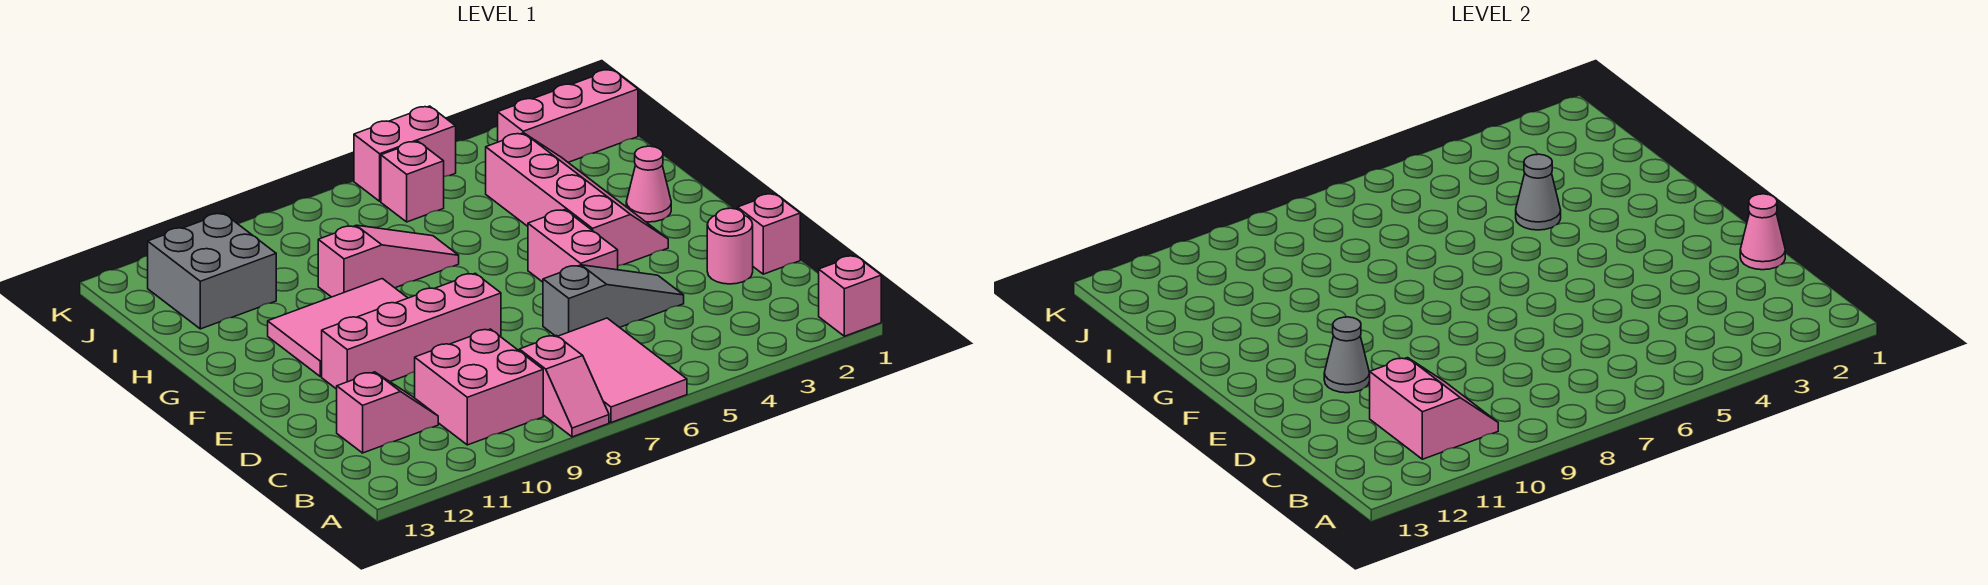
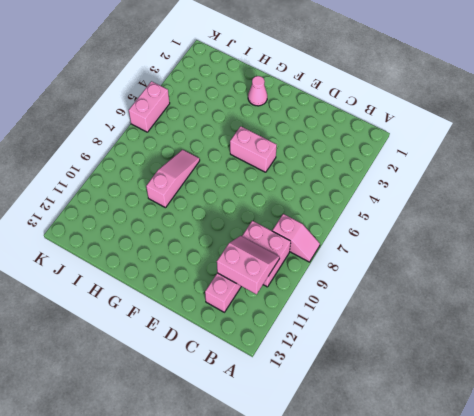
none -> pink brick A1 level 1
none -> pink tile A6:C7 level 1
none -> pink brick D1 level 1

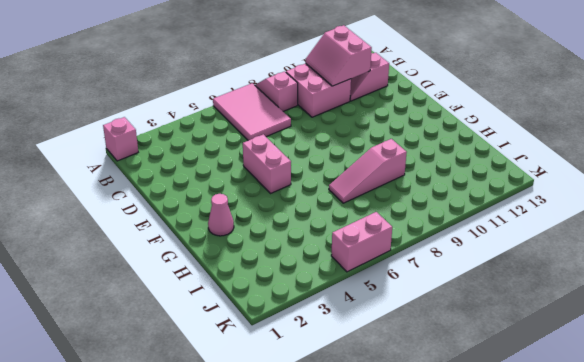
none -> pink brick D1 level 1
none -> pink round brick D2 level 1
none -> grey slope D4:D6 level 1 top 6

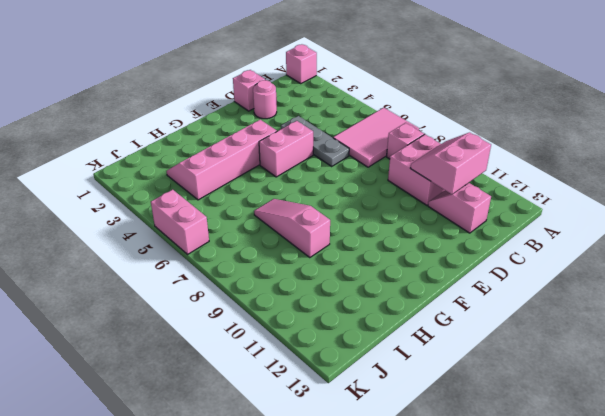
grey plate D4:D6 level 1 -> grey slope D4:D6 level 1 top 6
none -> pink brick E8:E11 level 1
none -> pink tile F9:G11 level 1
none -> pink cone G2 level 1

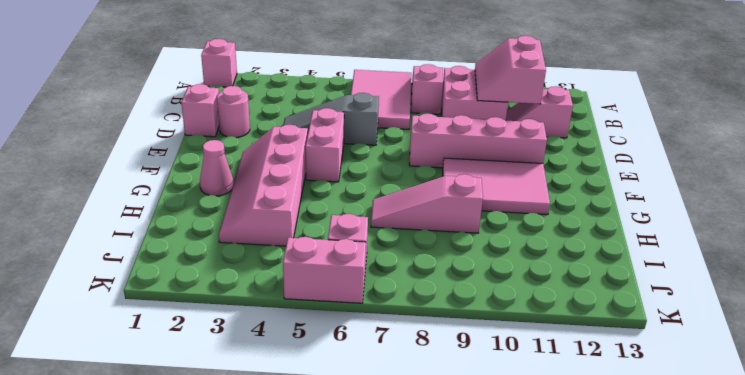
none -> grey brick I11:J12 level 1
none -> pink brick J1:J3 level 1
none -> pink cone D1 level 2

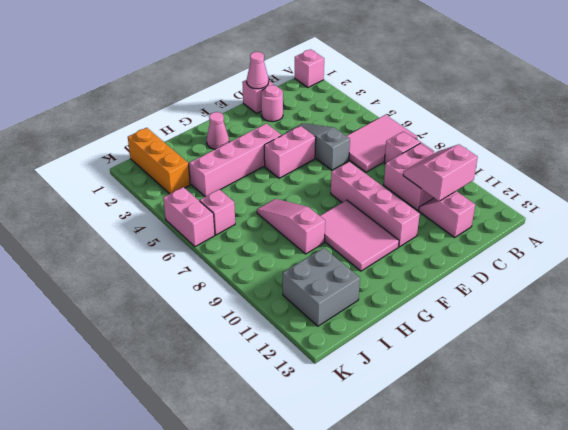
orange brick J1:J3 level 1 -> pink brick J1:J3 level 1
none -> grey cone E11 level 2
none -> grey cone H4 level 2

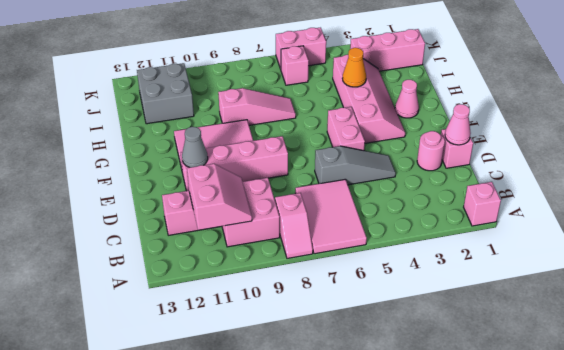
orange cone H4 level 2 -> grey cone H4 level 2

